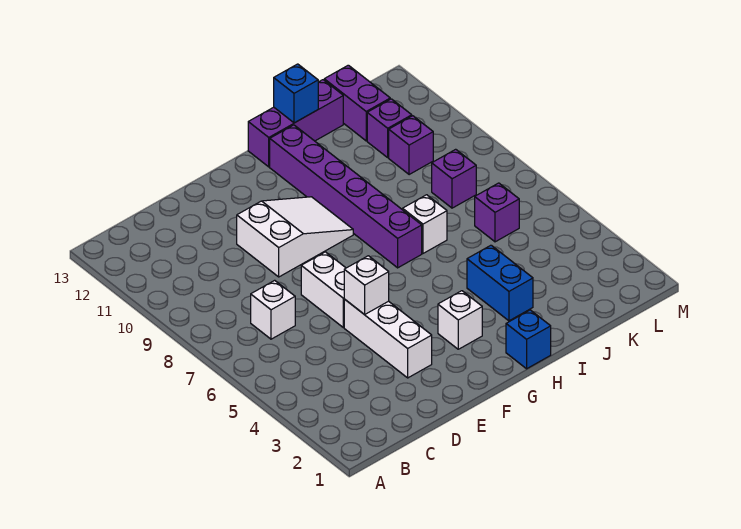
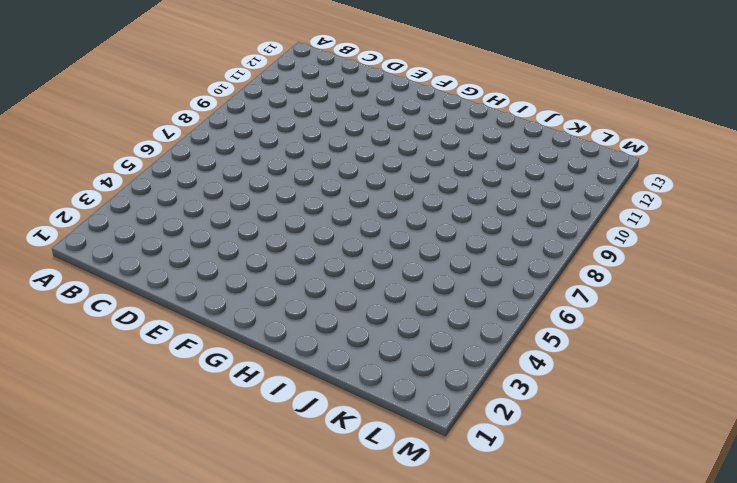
none -> white brick C7 level 1
none -> white brick E3:E5 level 1
none -> white brick E6:E7 level 1

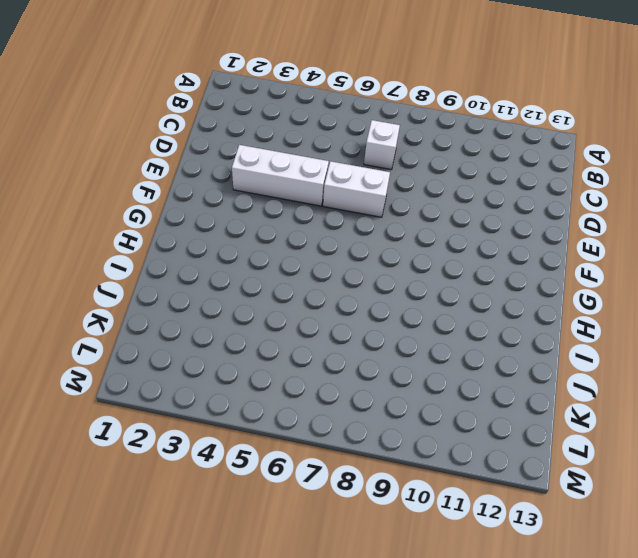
none -> white slope E9:G10 level 1 top E
none -> white brick G3 level 1
none -> blue brick H1 level 1

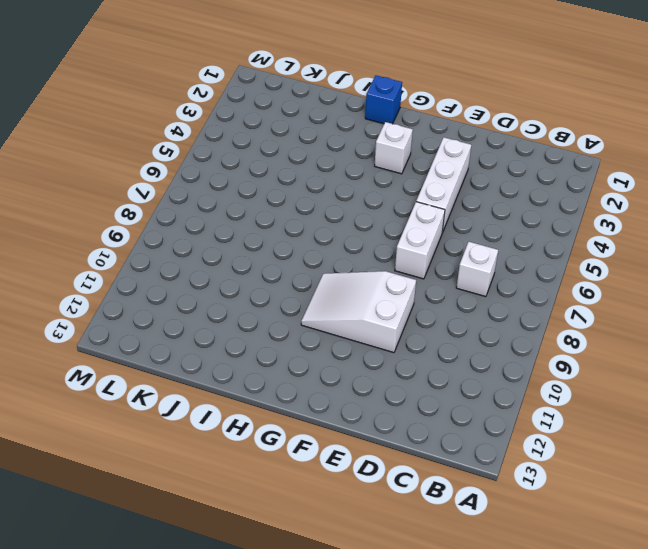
none -> purple brick H7:H12 level 1
none -> purple brick H13:J13 level 1
none -> blue brick I3:I4 level 1

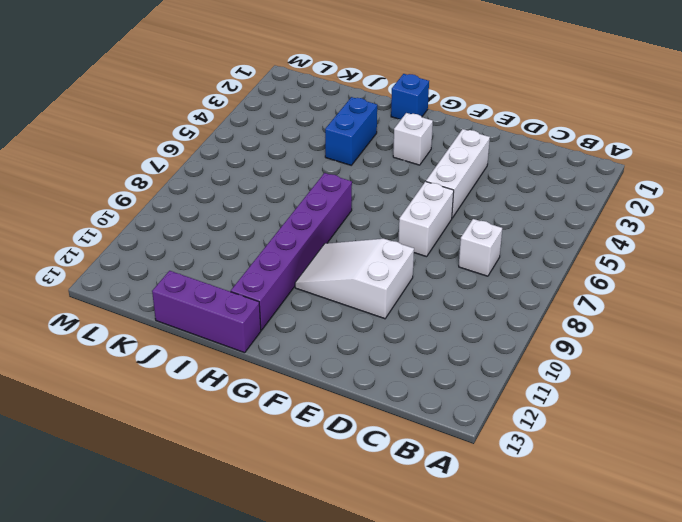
none -> white brick I7 level 1
none -> purple brick K6 level 1
none -> purple brick K8 level 1

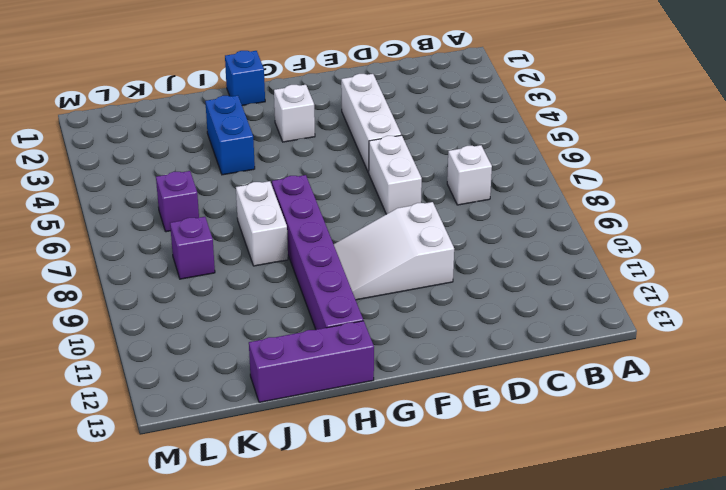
white brick I7:I8 level 1 -> white brick I7 level 1
none -> purple brick K10 level 1
none -> purple brick K11 level 1
none -> purple brick K12:K13 level 1

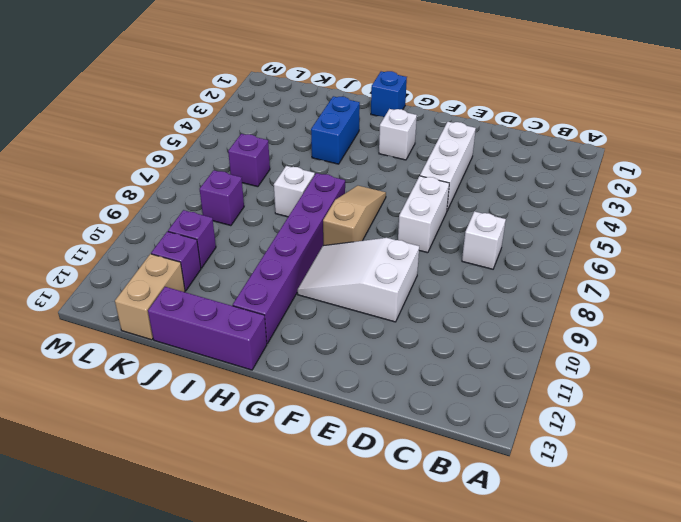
tan slope G6:G8 level 1 top 8 -> none
tan brick K12:K13 level 1 -> purple brick K12:K13 level 1
none -> white brick E5 level 2
none -> blue brick I13 level 2

